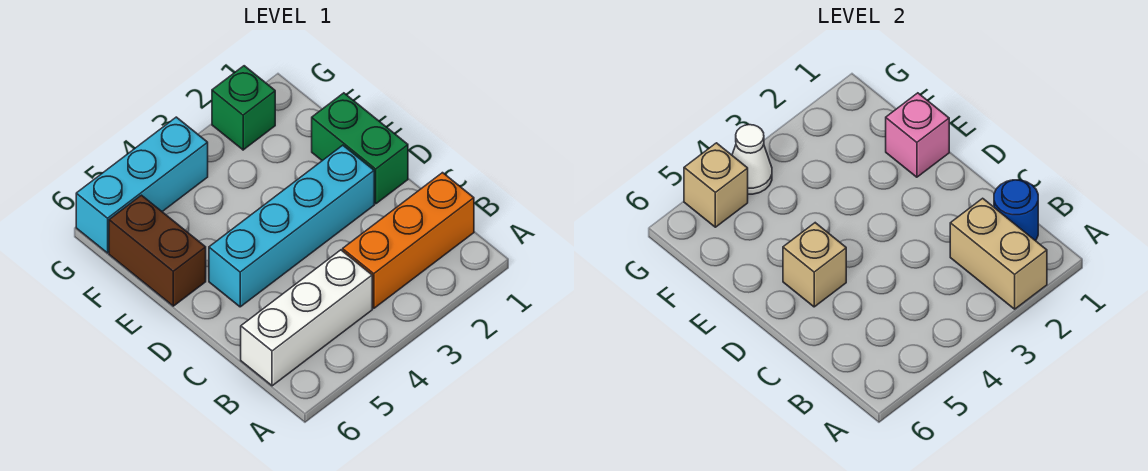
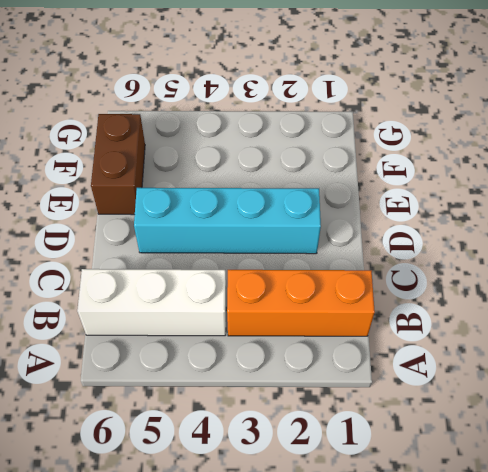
none -> green brick D1:E1 level 1
none -> green brick G2 level 1
none -> cyan brick G4:G6 level 1

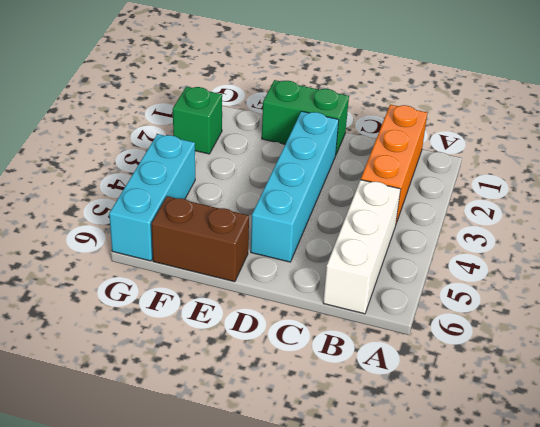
none -> tan brick A2:B2 level 2
none -> blue round brick B1 level 2
none -> tan brick D5 level 2

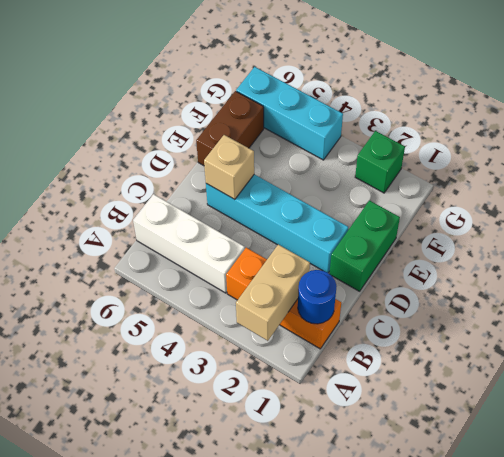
none -> pink brick E1 level 2
none -> white cone G4 level 2
none -> tan brick G5 level 2

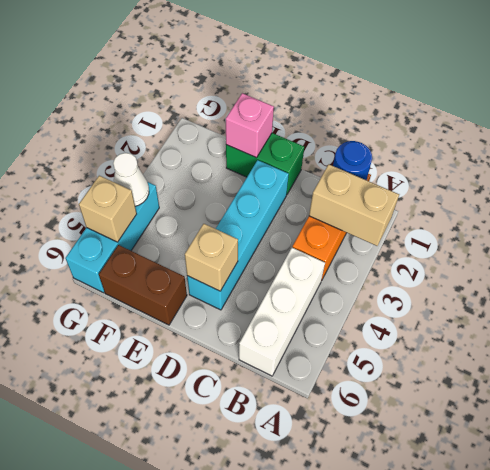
none -> green brick G2 level 1

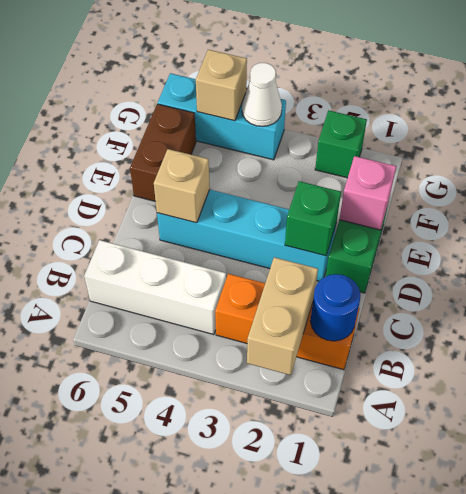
green brick D2 level 2 -> none

